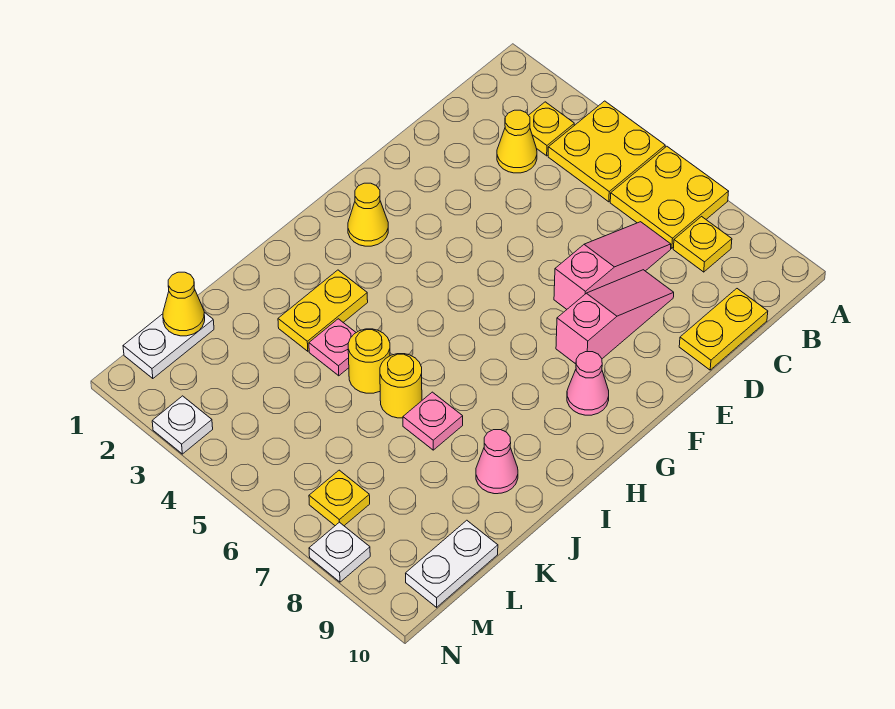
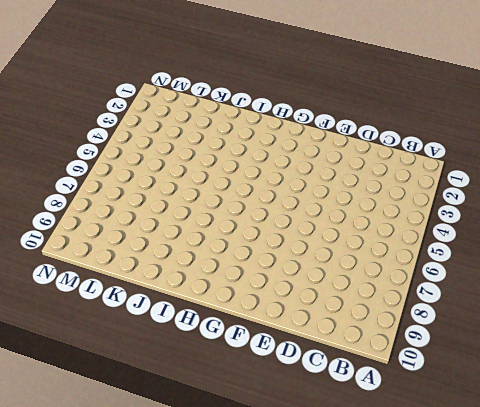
none -> yellow plate A4:B5 level 1
none -> yellow plate A6:B7 level 1
none -> yellow plate B3 level 1

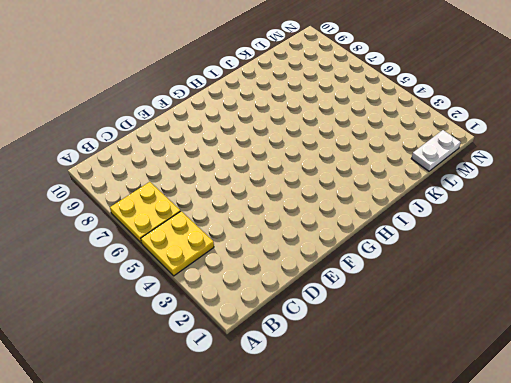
none -> yellow plate B3 level 1
none -> yellow plate B8 level 1
none -> yellow cone C3 level 1

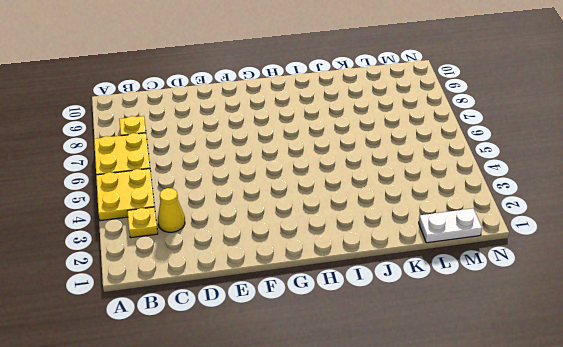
none -> pink slope C7:E7 level 1 top E
none -> yellow plate C10:D10 level 1
none -> pink slope D8:F8 level 1 top F

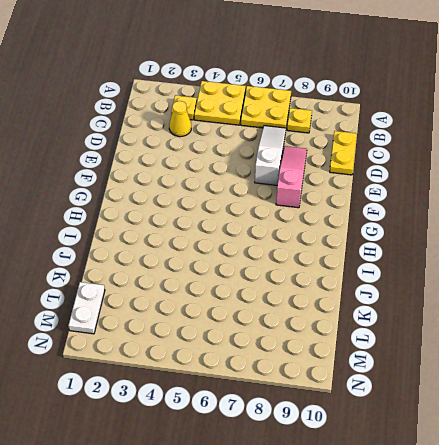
white slope C7:E7 level 1 top E -> pink slope C7:E7 level 1 top E
none -> yellow cone G2 level 1
none -> pink cone G9 level 1
none -> yellow plate I3:J3 level 1

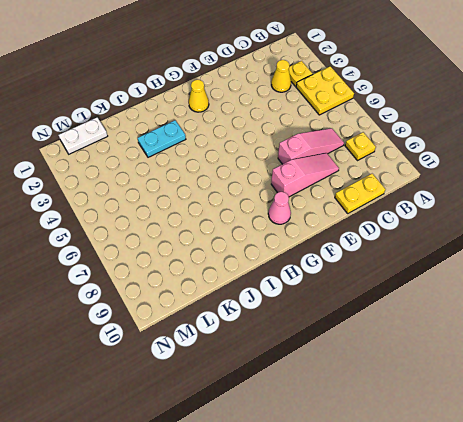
cyan plate I3:J3 level 1 -> yellow plate I3:J3 level 1
none -> yellow plate A6:B7 level 1
none -> pink plate J4 level 1
none -> yellow round brick J5 level 1

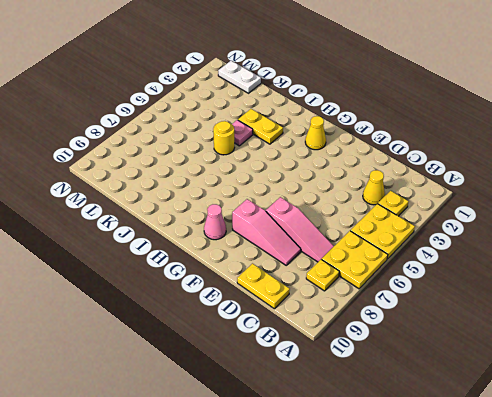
none -> yellow round brick J6 level 1
none -> pink plate J7 level 1
none -> pink cone J9 level 1

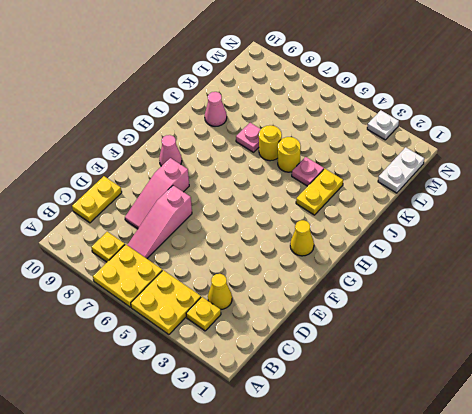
none -> white plate L10:M10 level 1
none -> yellow plate M7 level 1
none -> white plate N8 level 1

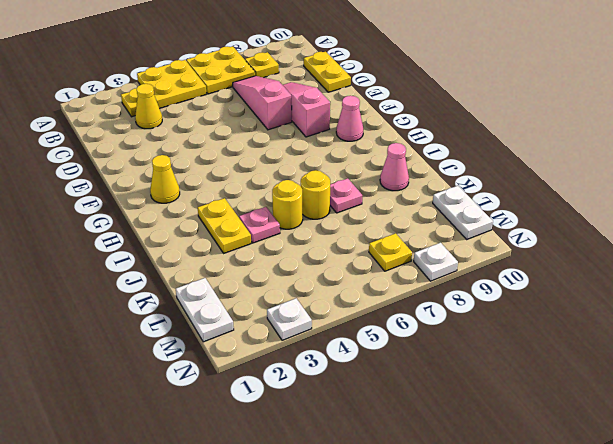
none -> yellow cone L1 level 2

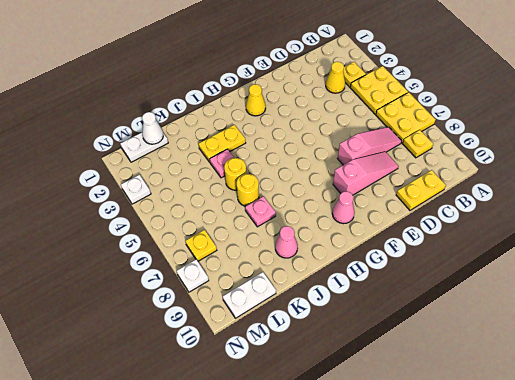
white cone L1 level 2 -> yellow cone L1 level 2

